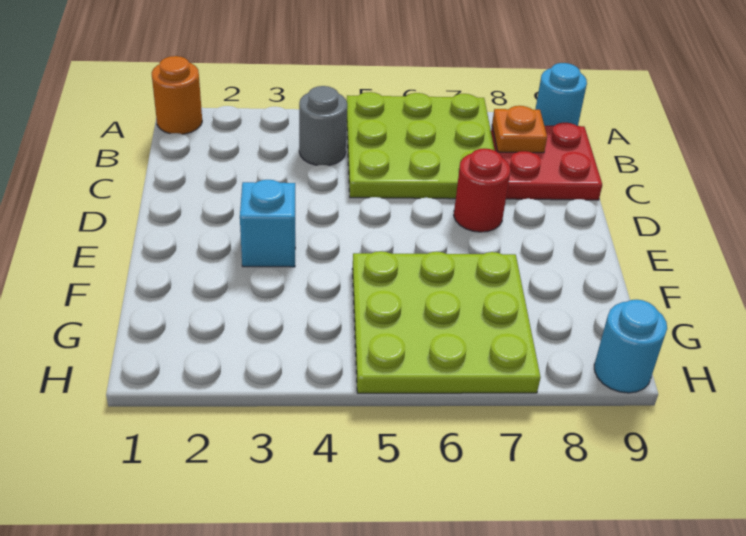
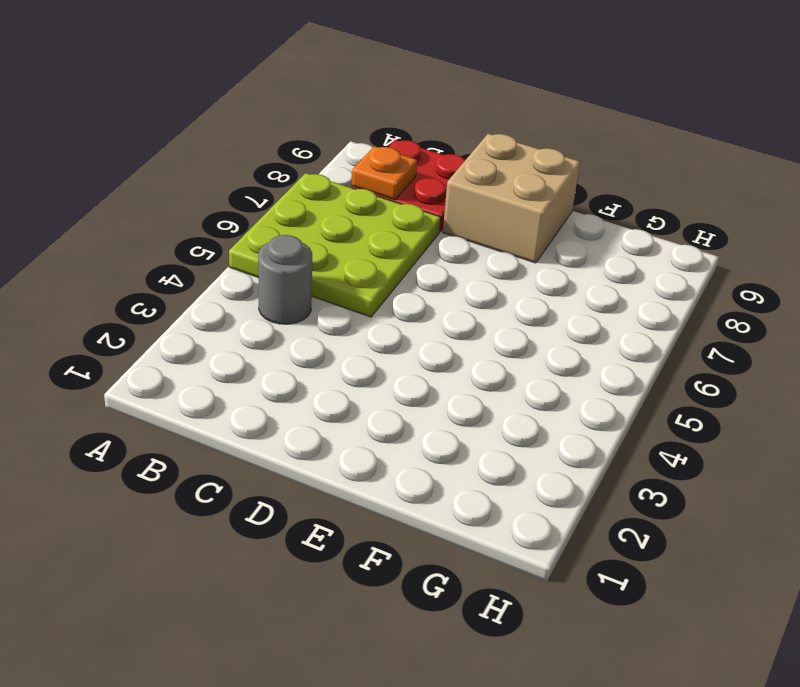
tan brick D8:E9 level 1 -> none
none -> orange round brick A1 level 1
none -> cyan round brick A9 level 1

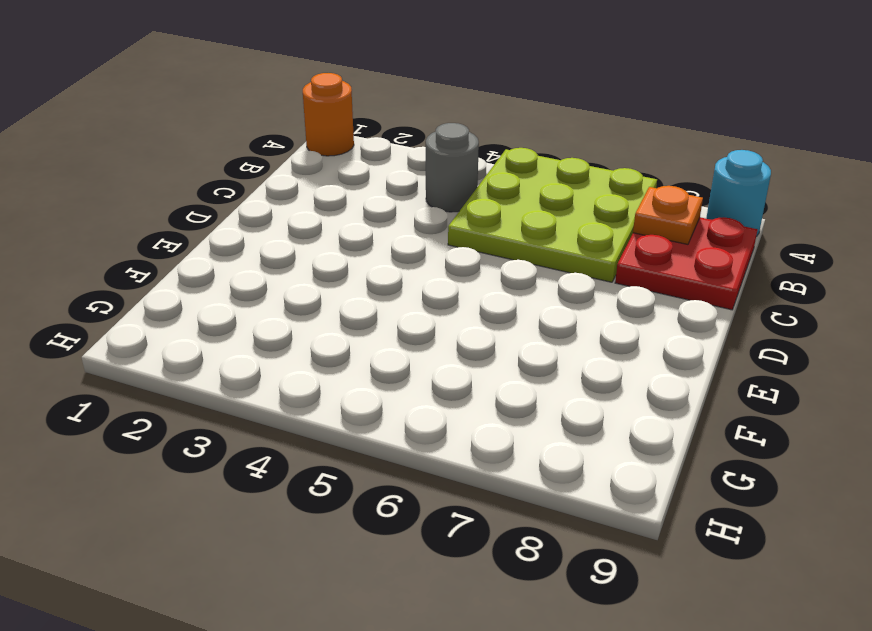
none -> red round brick D7 level 1
none -> cyan brick E3 level 1

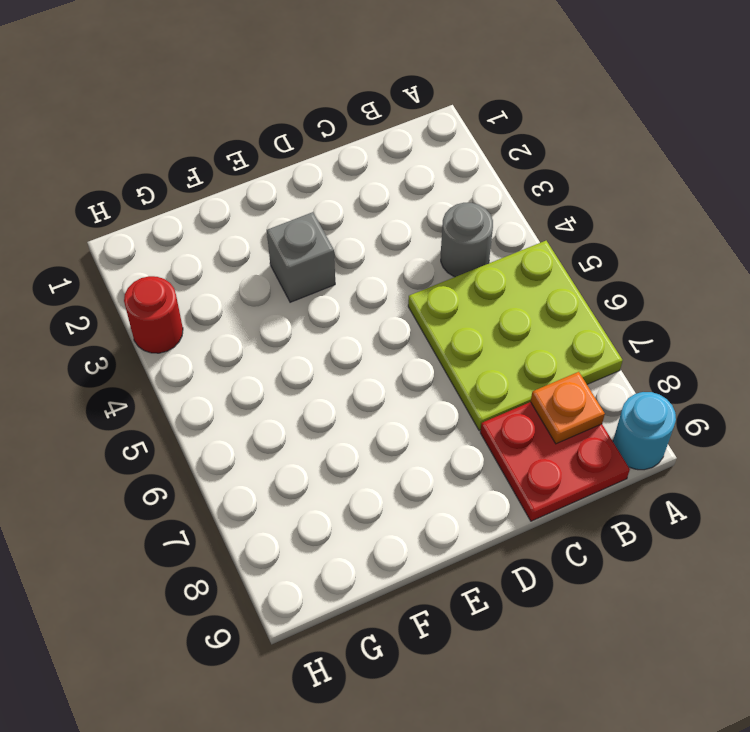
grey brick E3 level 1 -> cyan brick E3 level 1
red round brick H3 level 1 -> red round brick D7 level 1
none -> orange round brick A1 level 1
none -> lime plate F5:H7 level 1

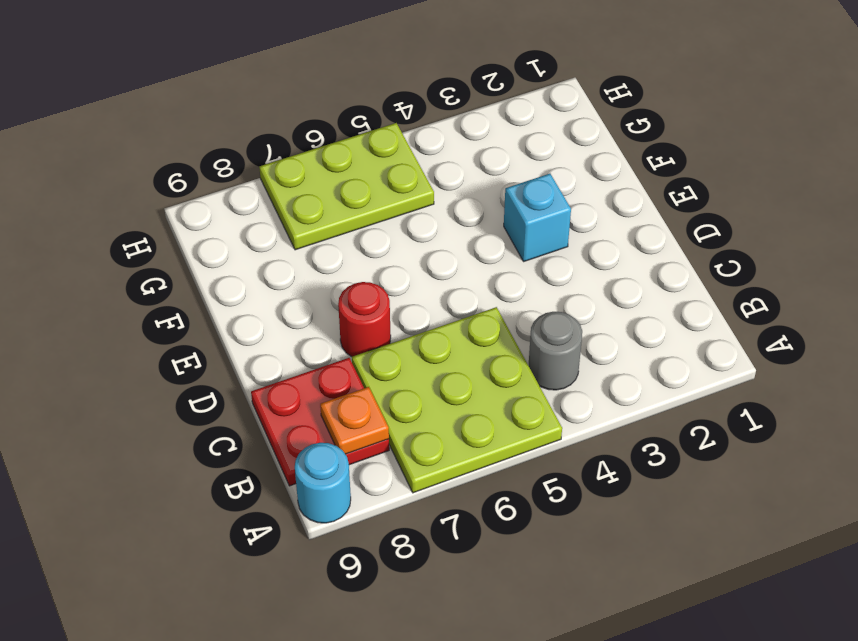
lime plate G5:H7 level 1 -> lime plate F5:H7 level 1
none -> orange round brick A1 level 1
none -> cyan round brick H9 level 1

